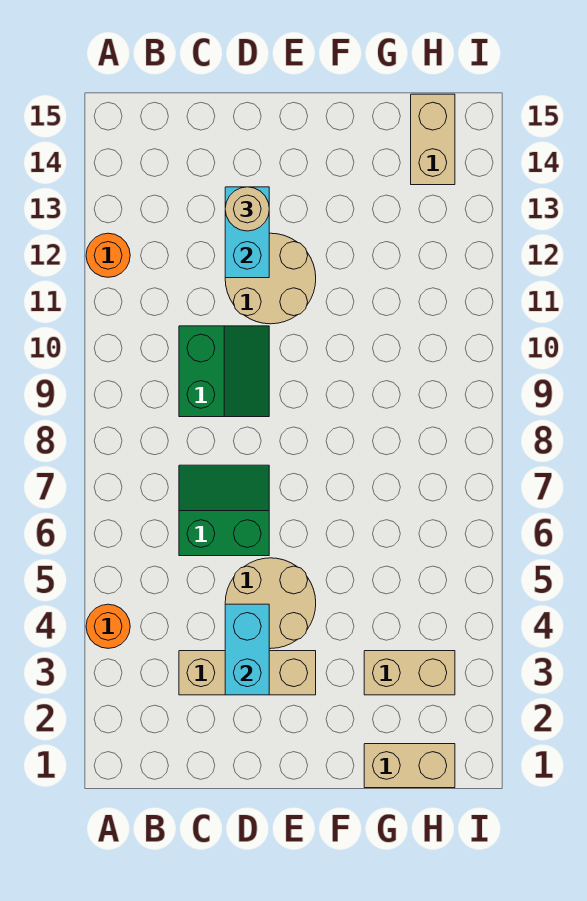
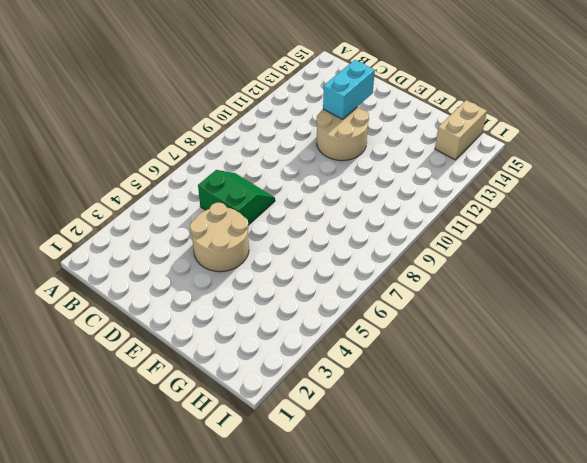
none -> orange round brick A4 level 1
none -> orange round brick A12 level 1
none -> tan brick C3:E3 level 1

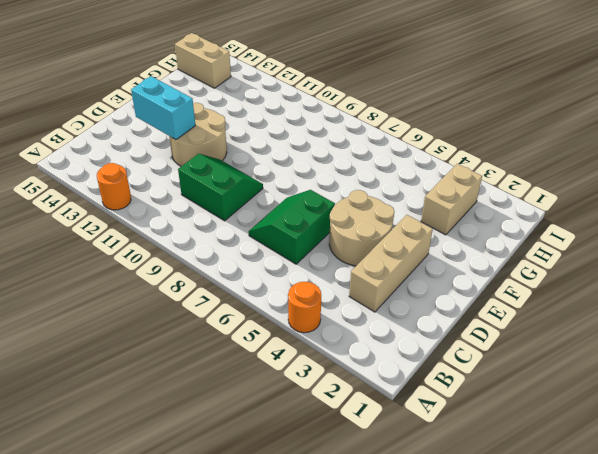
none -> tan brick G1:H1 level 1
none -> cyan brick D3:D4 level 2
none -> tan round brick D13 level 3

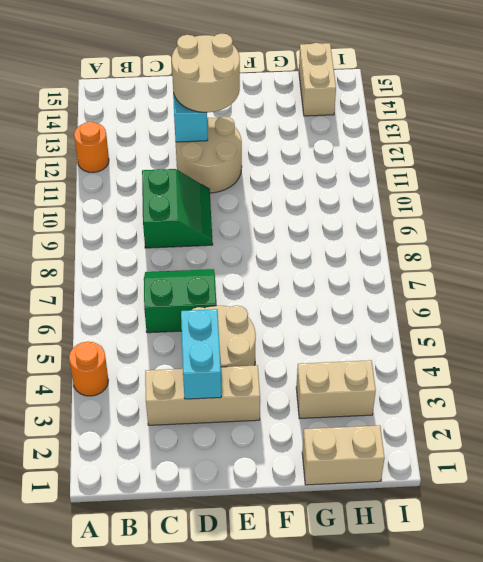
tan round brick D12:E13 level 3 -> tan round brick D13 level 3

